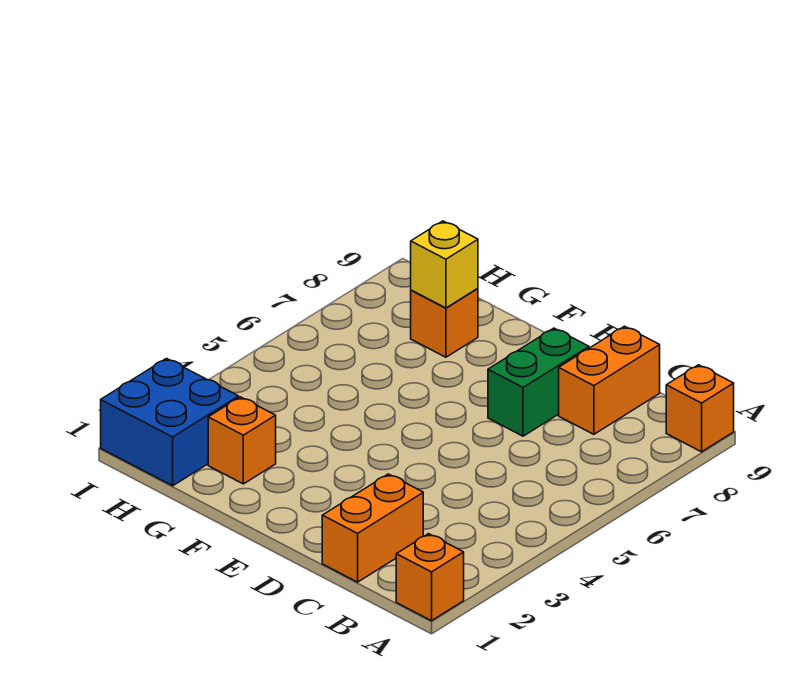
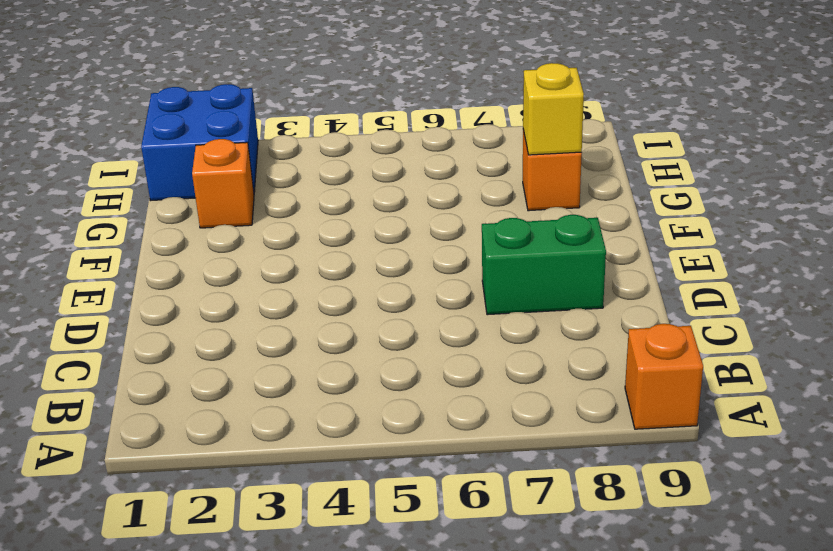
none -> orange brick A1 level 1
none -> orange brick C1:C2 level 1

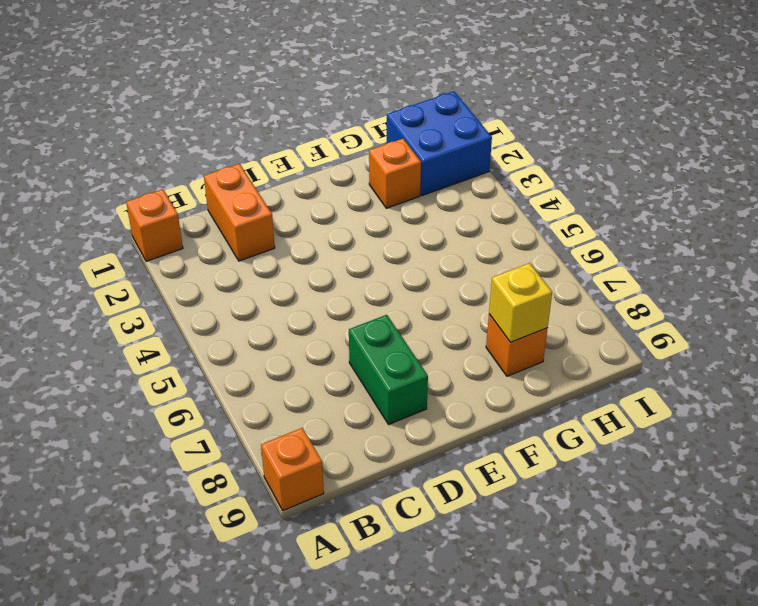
none -> orange brick C8:C9 level 1

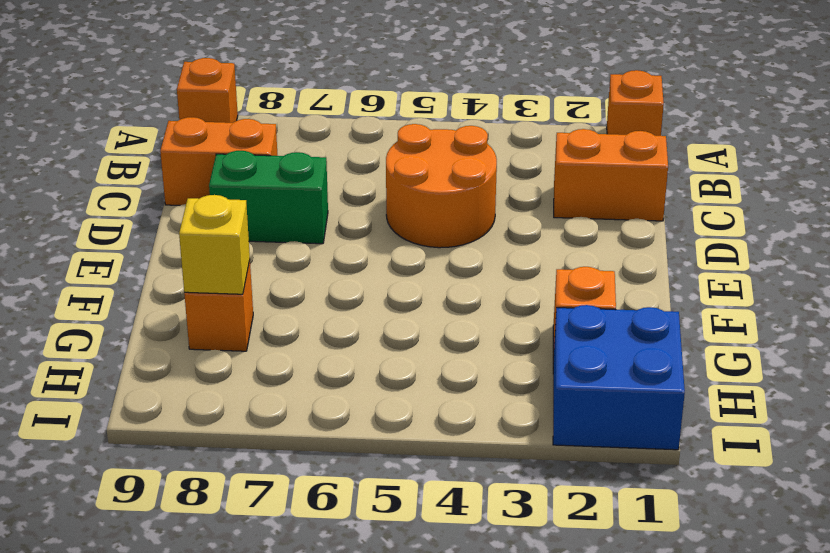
orange round brick C4:D5 level 1 -> none

